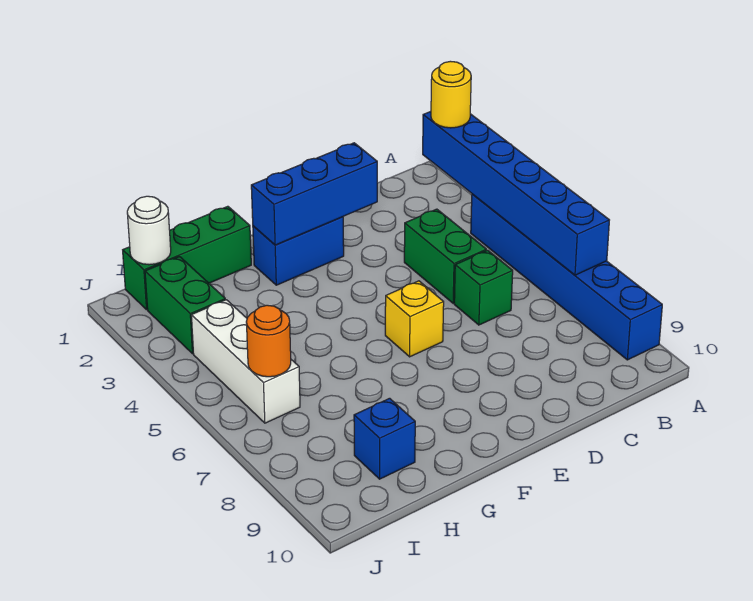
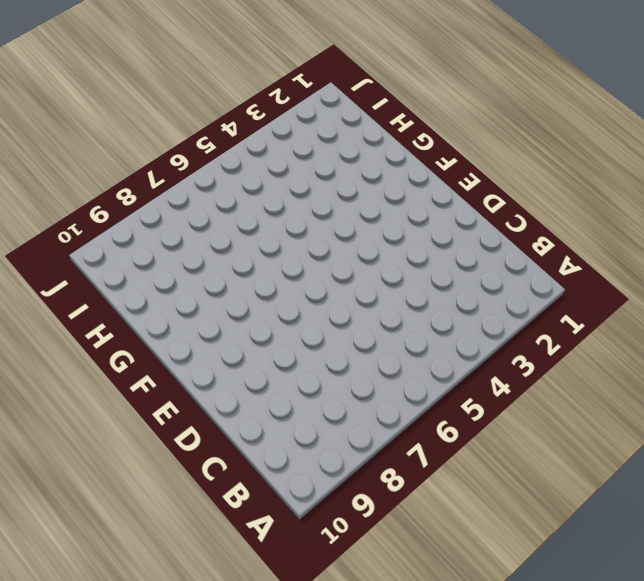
none -> blue brick A4:A9 level 1
none -> green brick C4:C5 level 1
none -> green brick C6 level 1

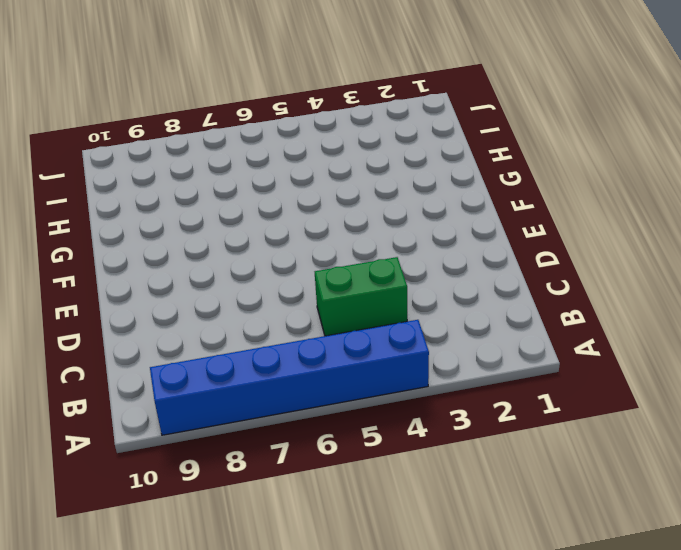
none -> green brick C6 level 1
none -> blue brick E2:F2 level 1
none -> yellow brick E6 level 1

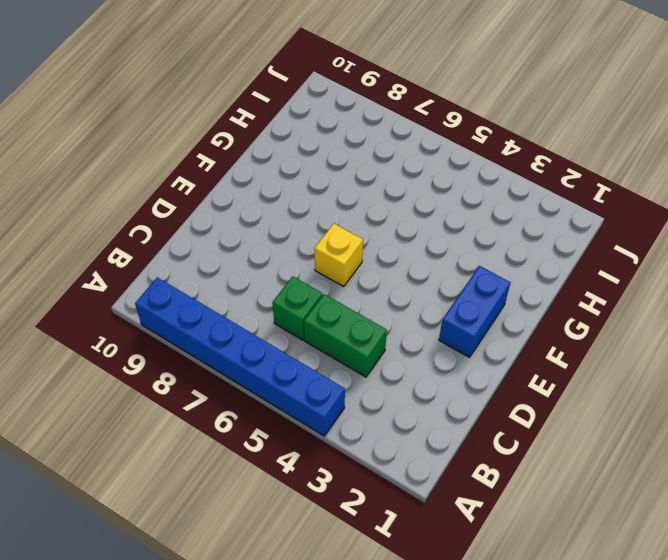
none -> green brick G1:I1 level 1
none -> blue brick H9 level 1
none -> green brick I2:I3 level 1

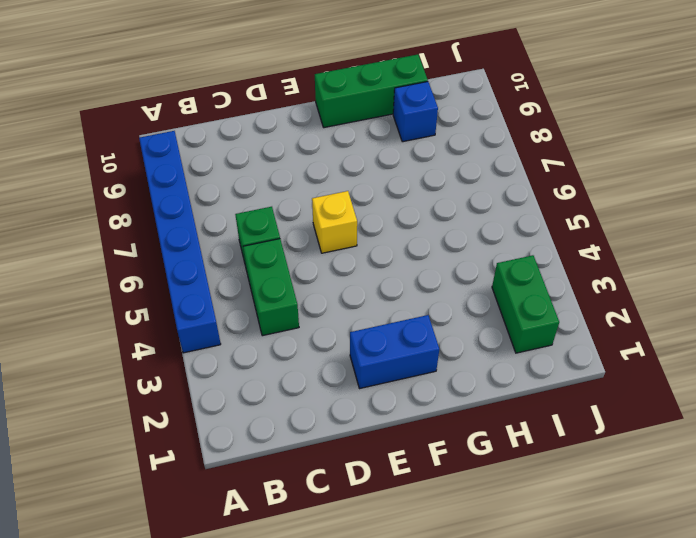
green brick F10:H10 level 1 -> green brick G1:I1 level 1
none -> white brick I4:I6 level 1
none -> blue brick A2:A7 level 2
none -> blue brick D2:F2 level 2

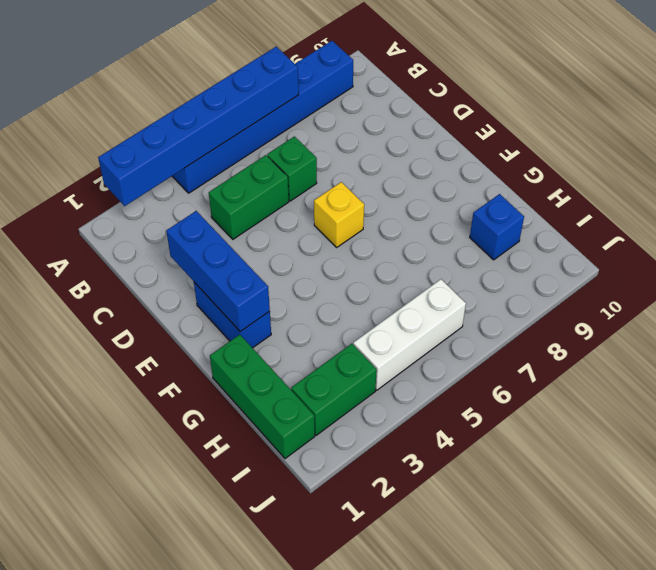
none -> white round brick I1 level 2
none -> orange round brick I6 level 2
none -> yellow round brick A2 level 3

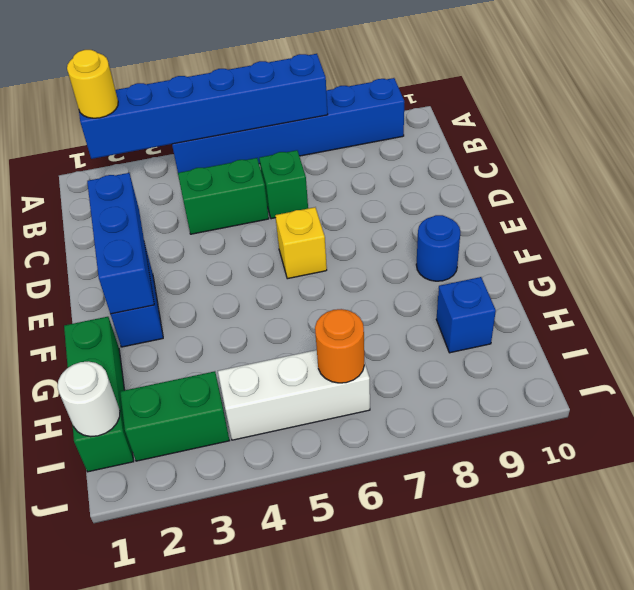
blue round brick F9 level 1 -> none

